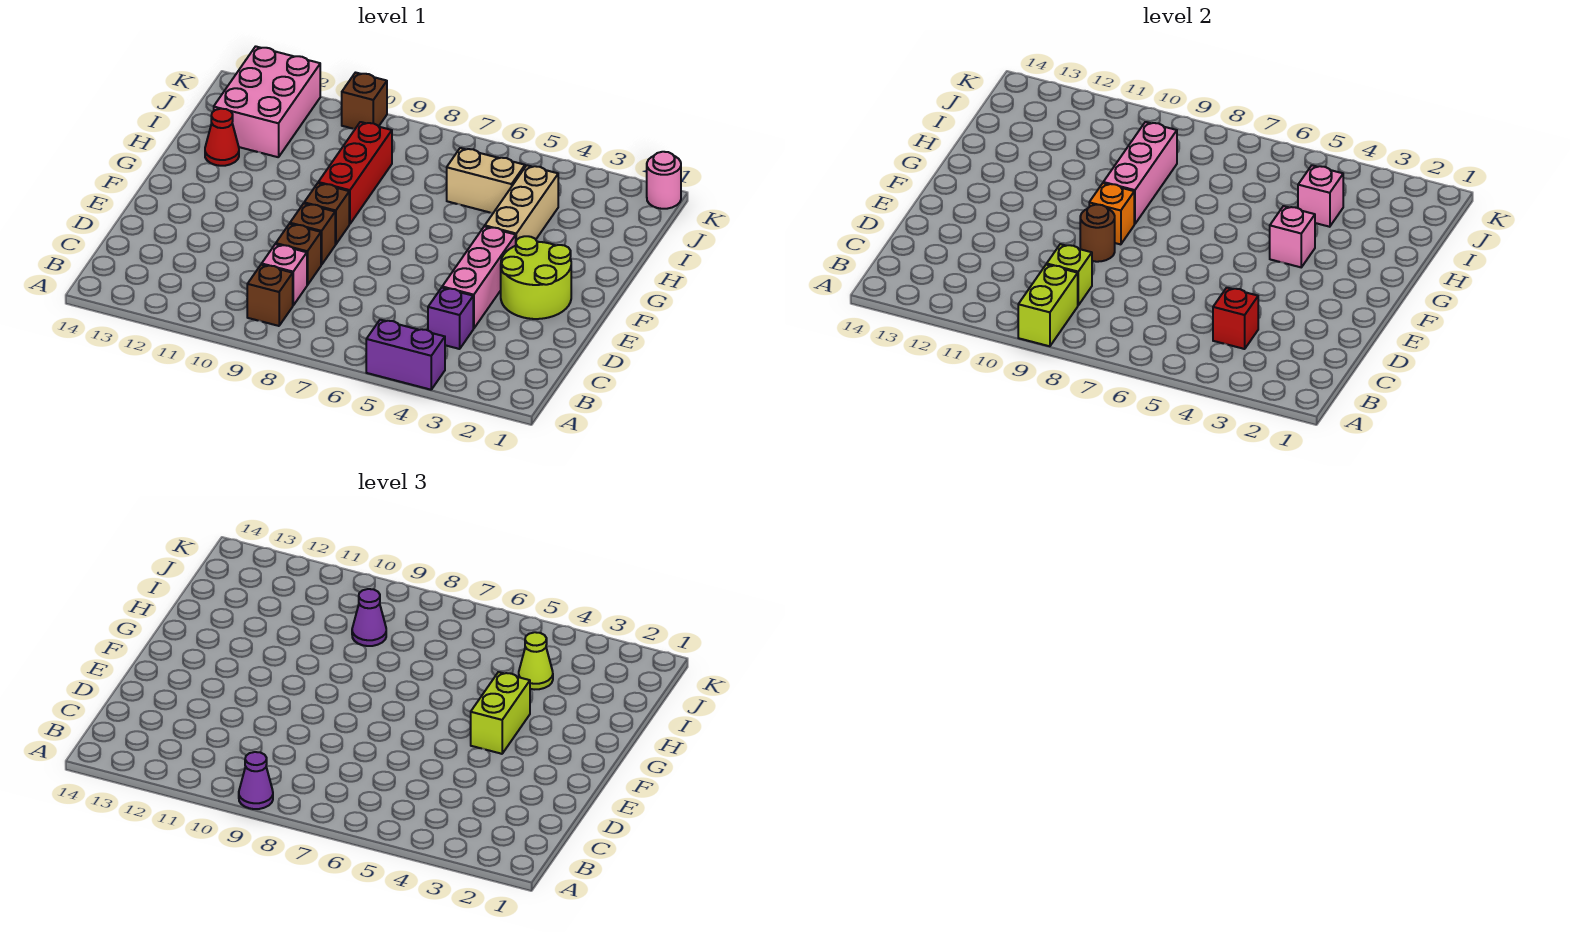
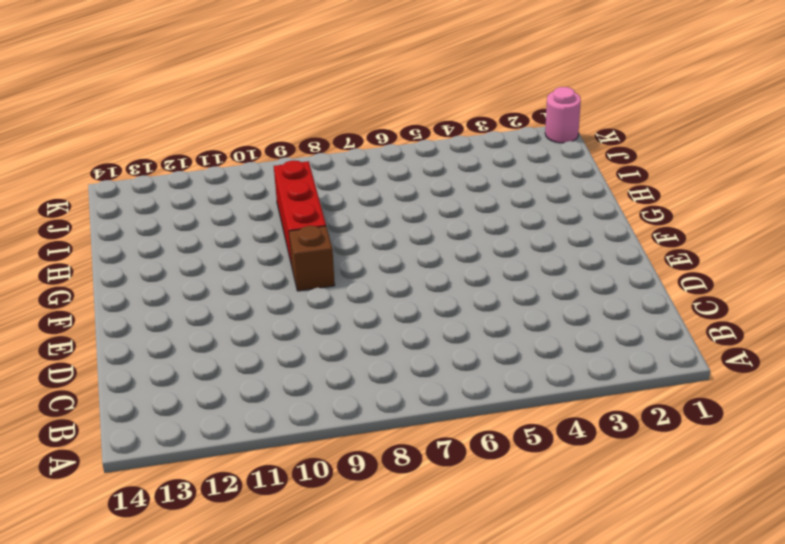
none -> purple brick A4:A5 level 1
none -> brown brick B9 level 1
none -> purple brick C4 level 1

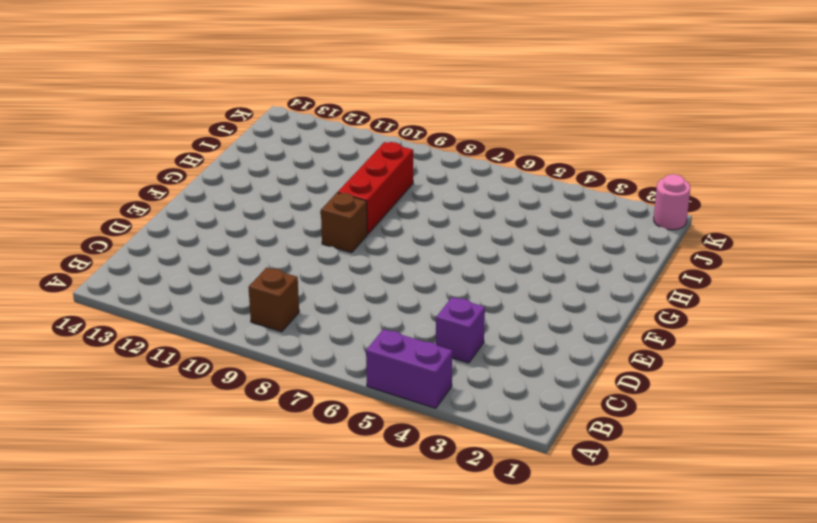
none -> pink brick C9 level 1
none -> pink brick D4:F4 level 1
none -> brown brick D9 level 1

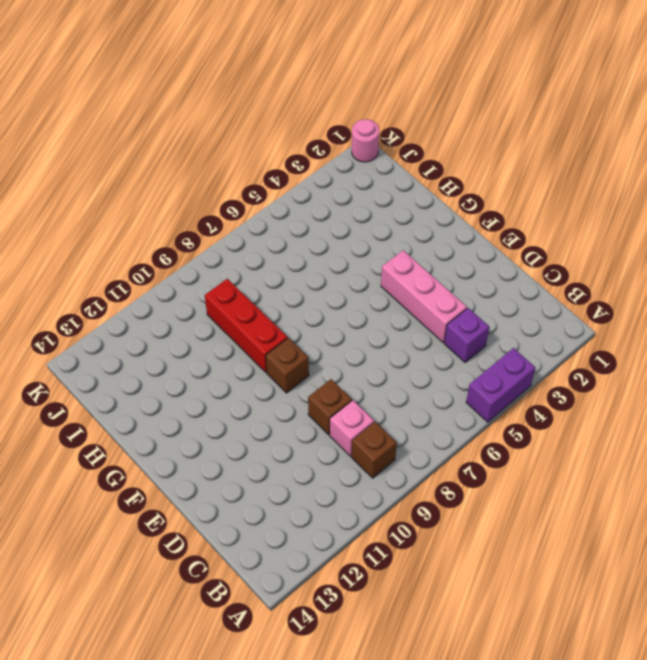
none -> lime round brick E2:F3 level 1
none -> brown brick E9 level 1
none -> tan brick G4:I4 level 1

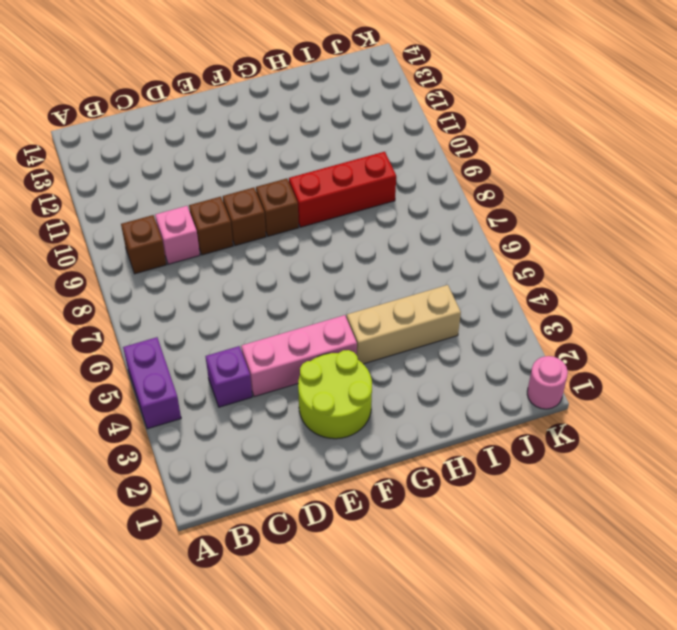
none -> red cone H13 level 1
none -> tan brick I5:I6 level 1
none -> pink brick I12:K13 level 1

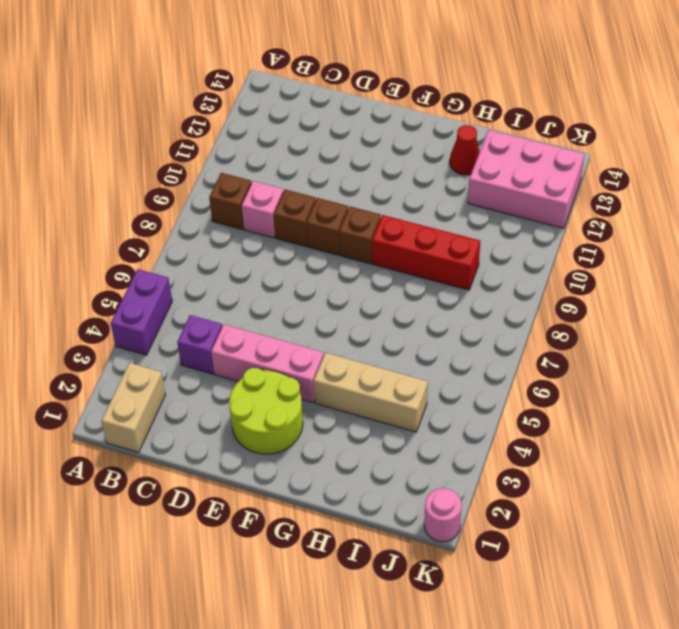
tan brick B1:B2 level 1 -> tan brick I5:I6 level 1
none -> brown brick K10 level 1
none -> lime brick A9:B9 level 2
none -> red brick C4 level 2

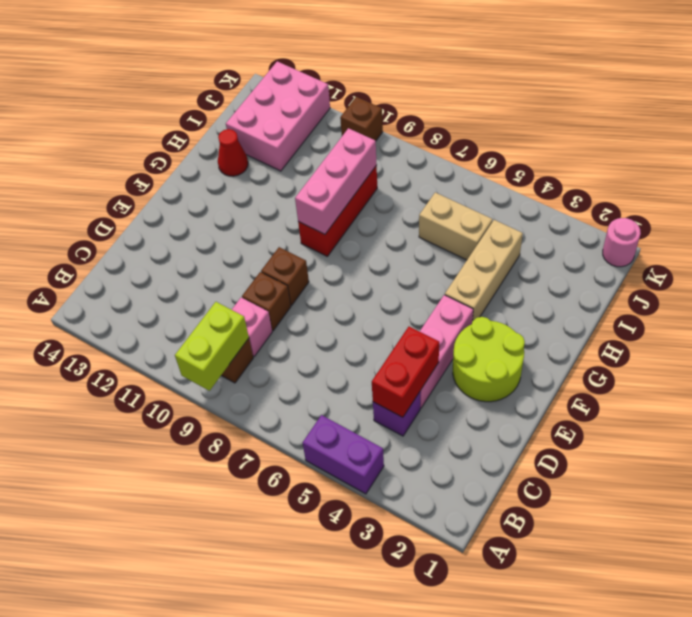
red brick C4:D4 level 2 -> red brick C4 level 2
none -> brown brick F9 level 1
none -> lime brick C9 level 2
none -> brown round brick E9 level 2

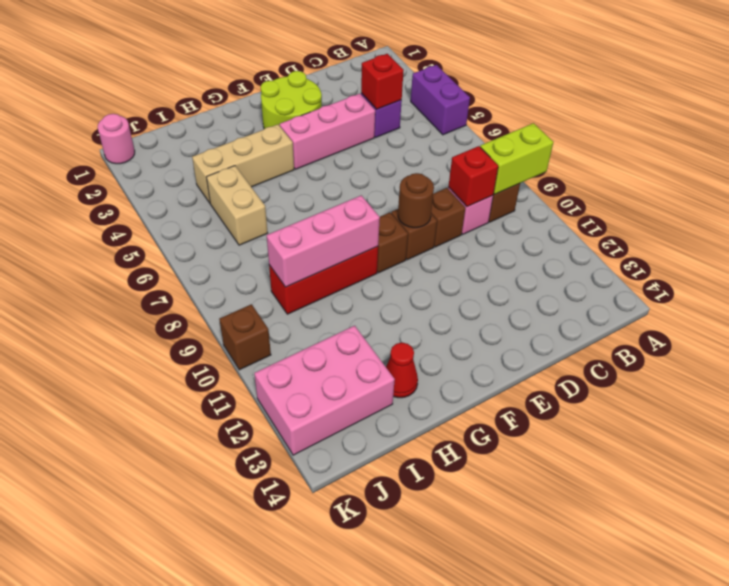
red brick C9 level 2 -> lime brick C9 level 2
none -> orange brick F9 level 2
none -> pink brick G4 level 2
none -> pink brick I4 level 2

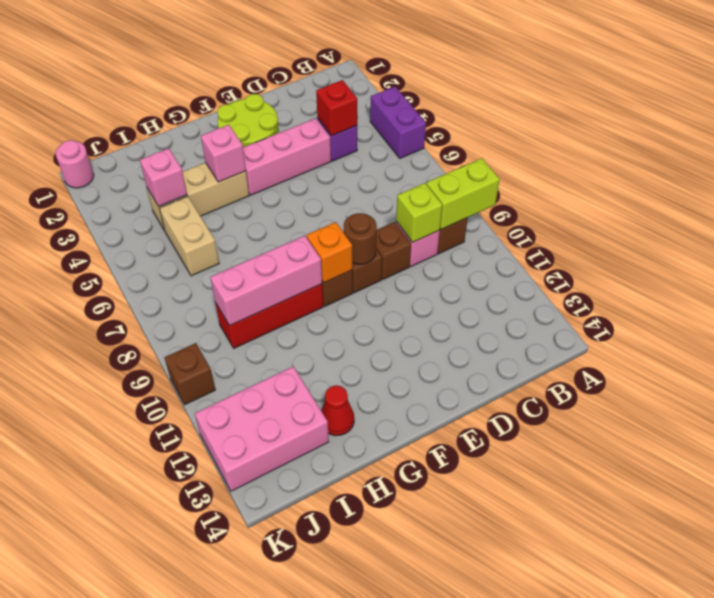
none -> purple cone A9 level 3
none -> lime brick F4:G4 level 3
none -> lime cone I4 level 3

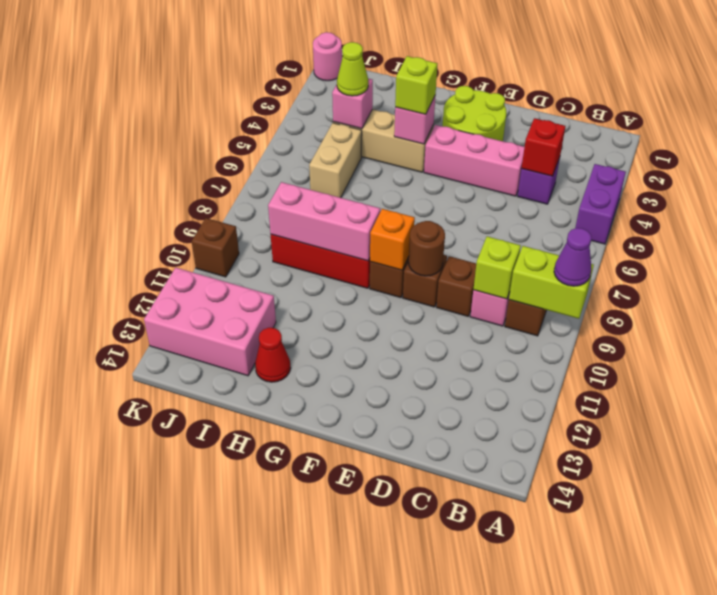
lime brick G4 level 3 -> lime brick F4:G4 level 3
none -> purple cone I9 level 3

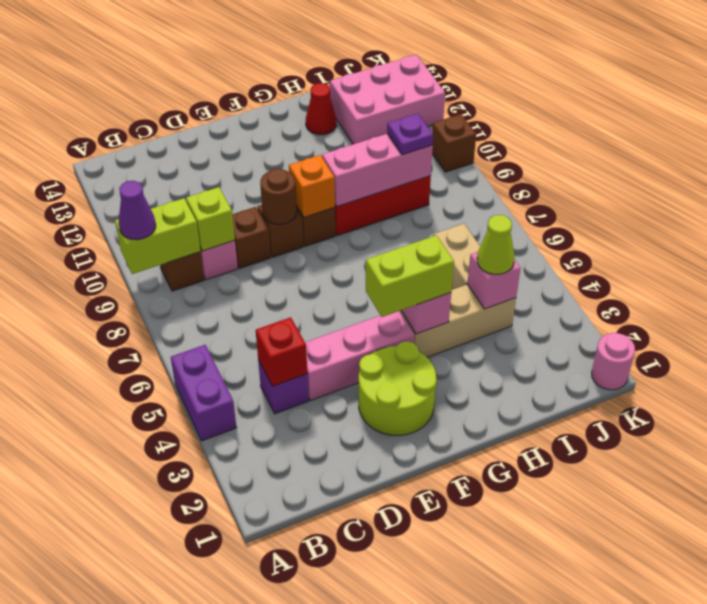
purple plate I9 level 3 -> purple cone I9 level 3

